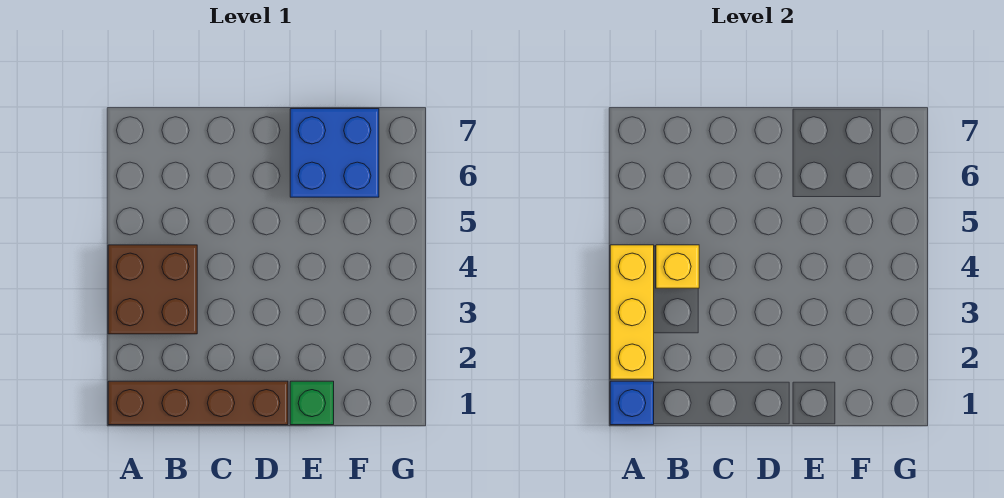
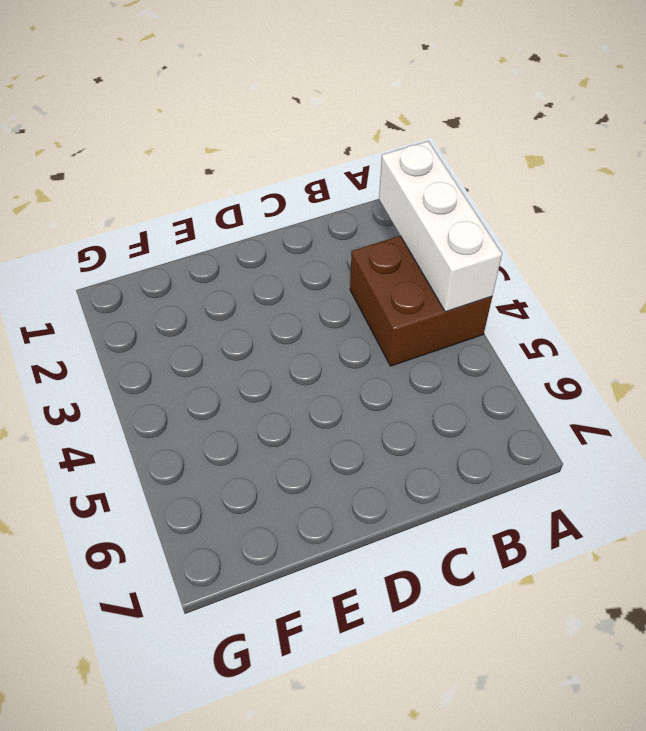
white brick A2:A4 level 2 -> yellow brick A2:A4 level 2
none -> brown brick A1:D1 level 1
none -> green brick E1 level 1

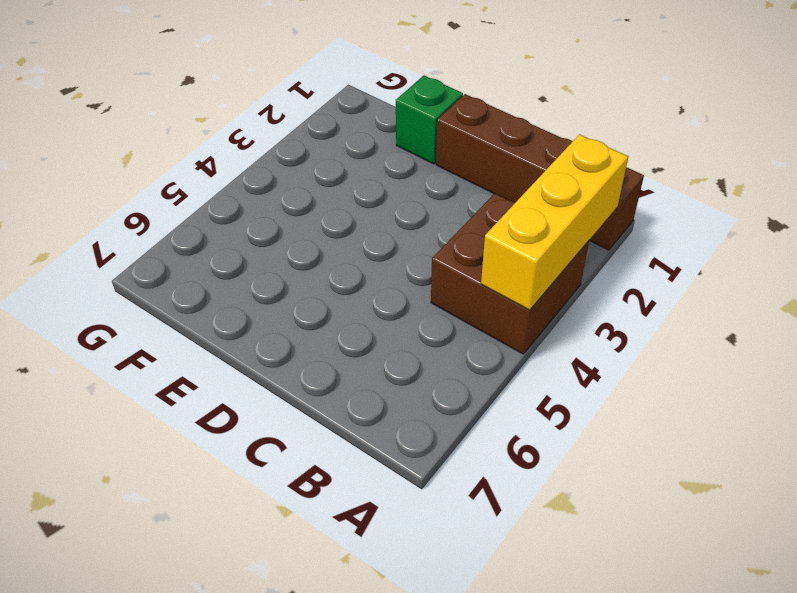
none -> blue brick E6:F7 level 1
none -> blue brick A1 level 2

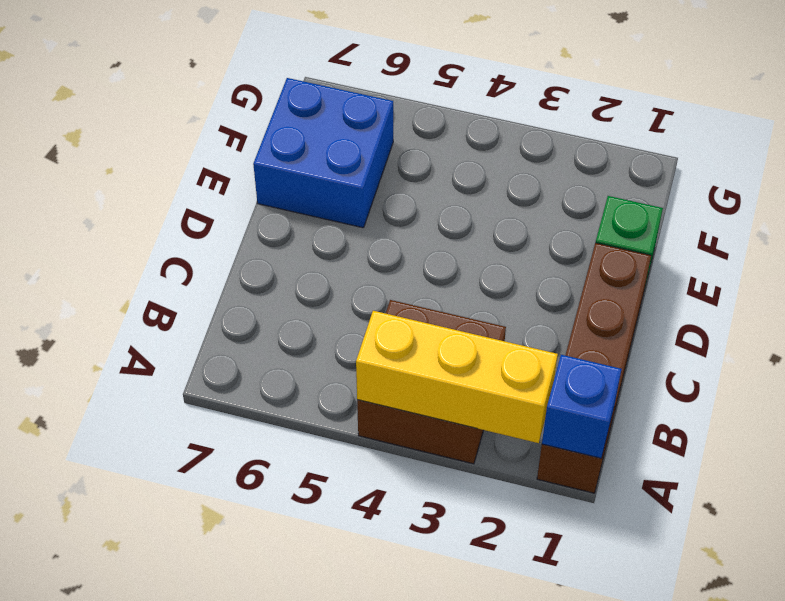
none -> yellow brick B4 level 2

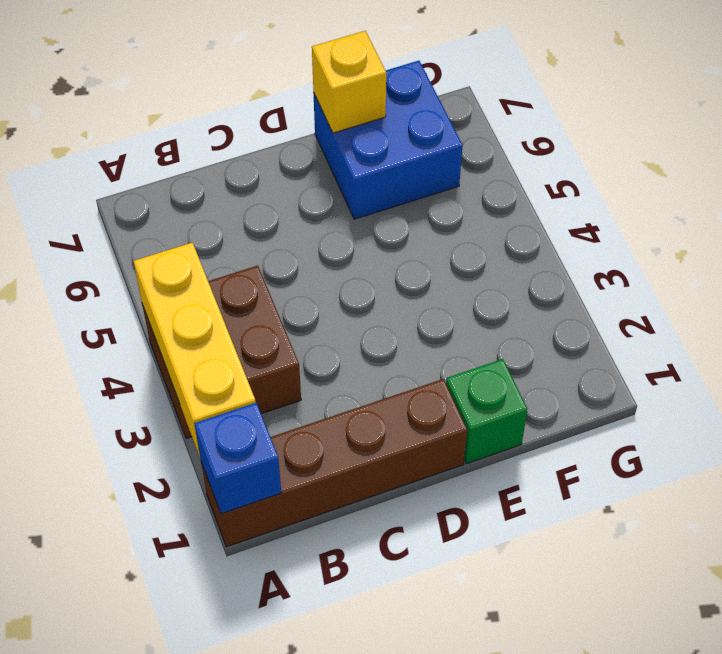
yellow brick E7 level 2 -> yellow brick B4 level 2

